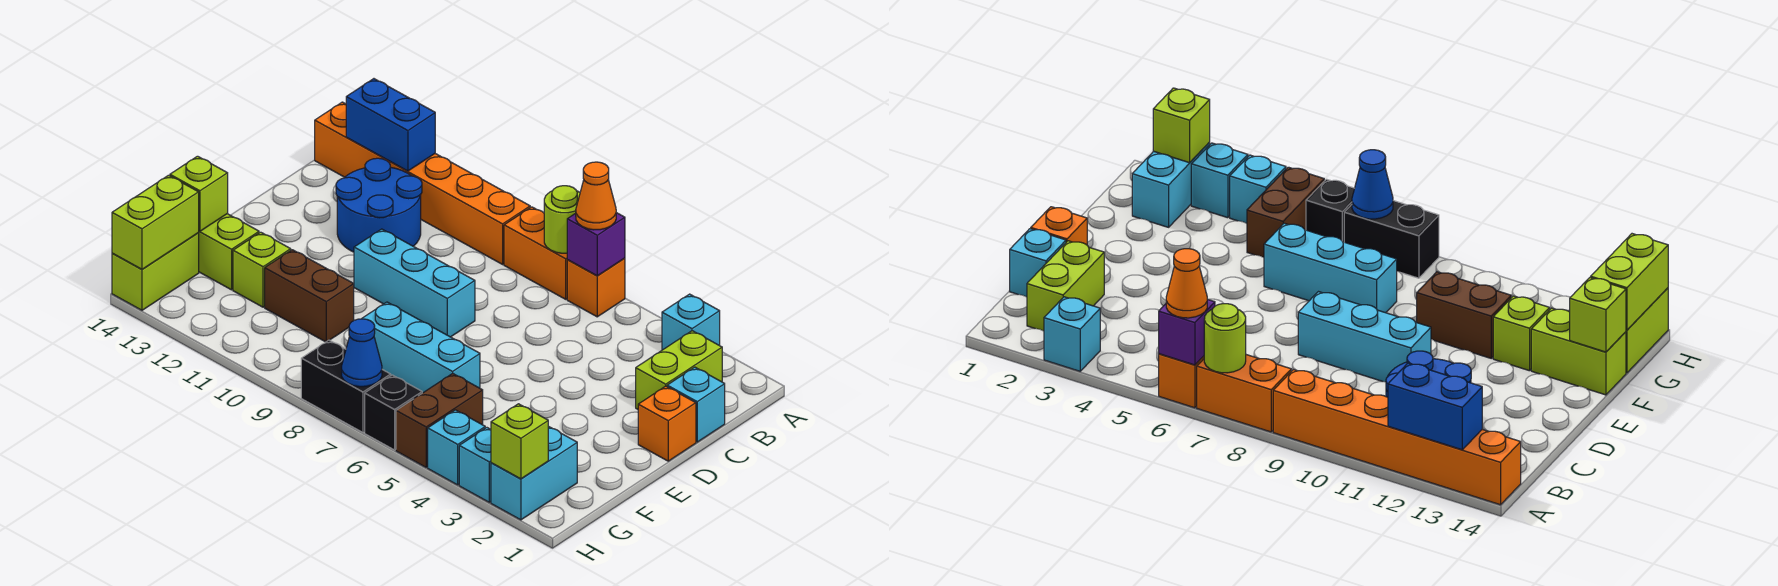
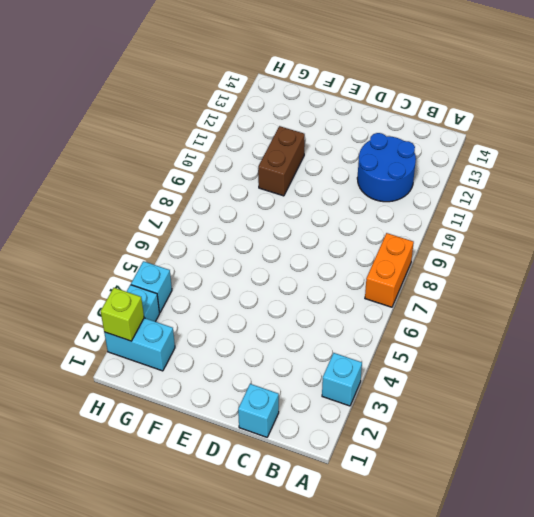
none -> orange brick A6 level 1
none -> orange brick A9:A14 level 1
none -> lime brick B2:C2 level 1

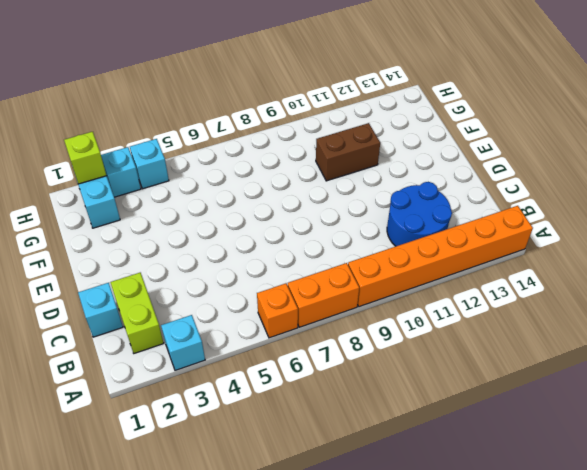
none -> orange brick D1 level 1
none -> cyan brick D8:D10 level 1
none -> cyan brick F6:F8 level 1

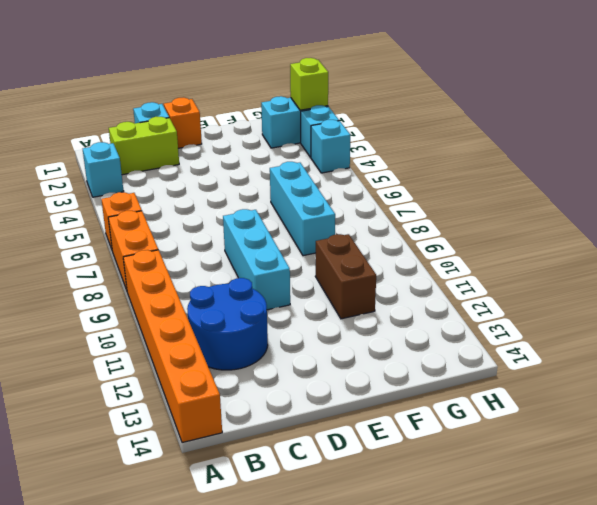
none -> lime brick F12 level 1
none -> lime brick F13:F14 level 1
none -> brown brick G5:H5 level 1

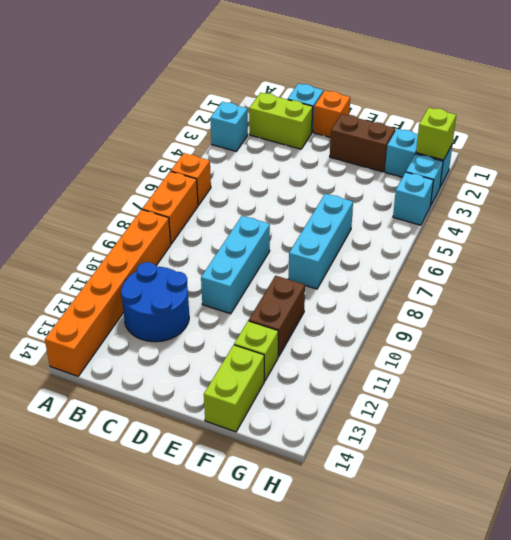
brown brick E2:F2 level 1 -> brown brick G5:H5 level 1
none -> lime brick G14:H14 level 1
none -> black brick H6 level 1
none -> black brick H7:H8 level 1

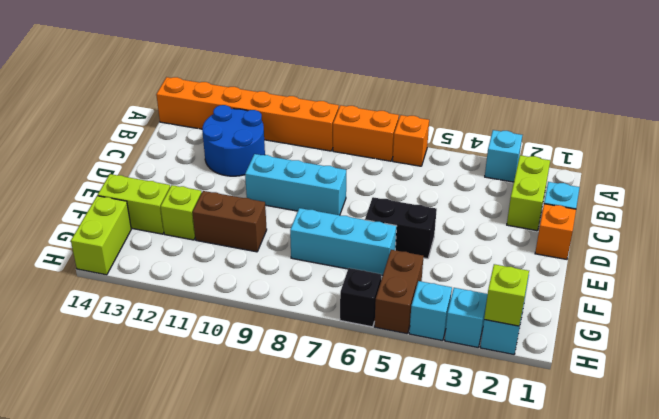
black brick E5:E6 level 1 -> black brick H7:H8 level 1
none -> purple brick A6 level 2
none -> lime round brick A7 level 2
none -> blue brick A12:A13 level 2

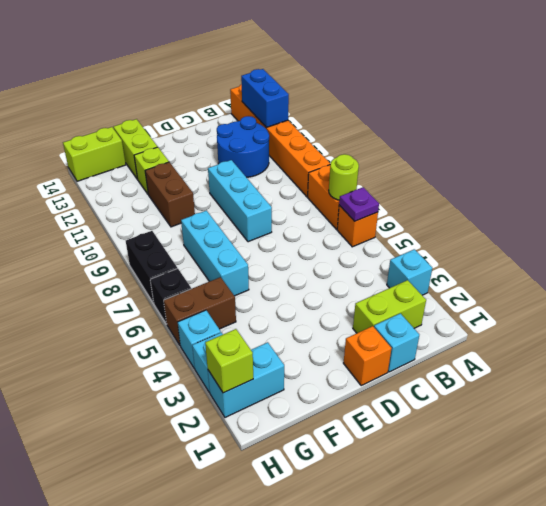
purple plate A6 level 2 -> purple brick A6 level 2
none -> lime brick F14 level 2
none -> lime brick G14:H14 level 2
none -> blue cone H7 level 2

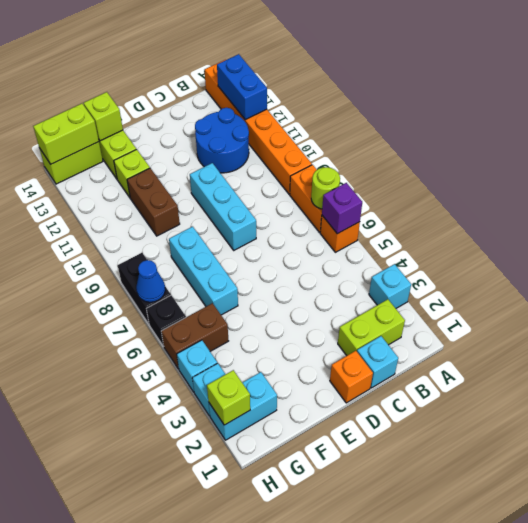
none -> orange cone A6 level 3

